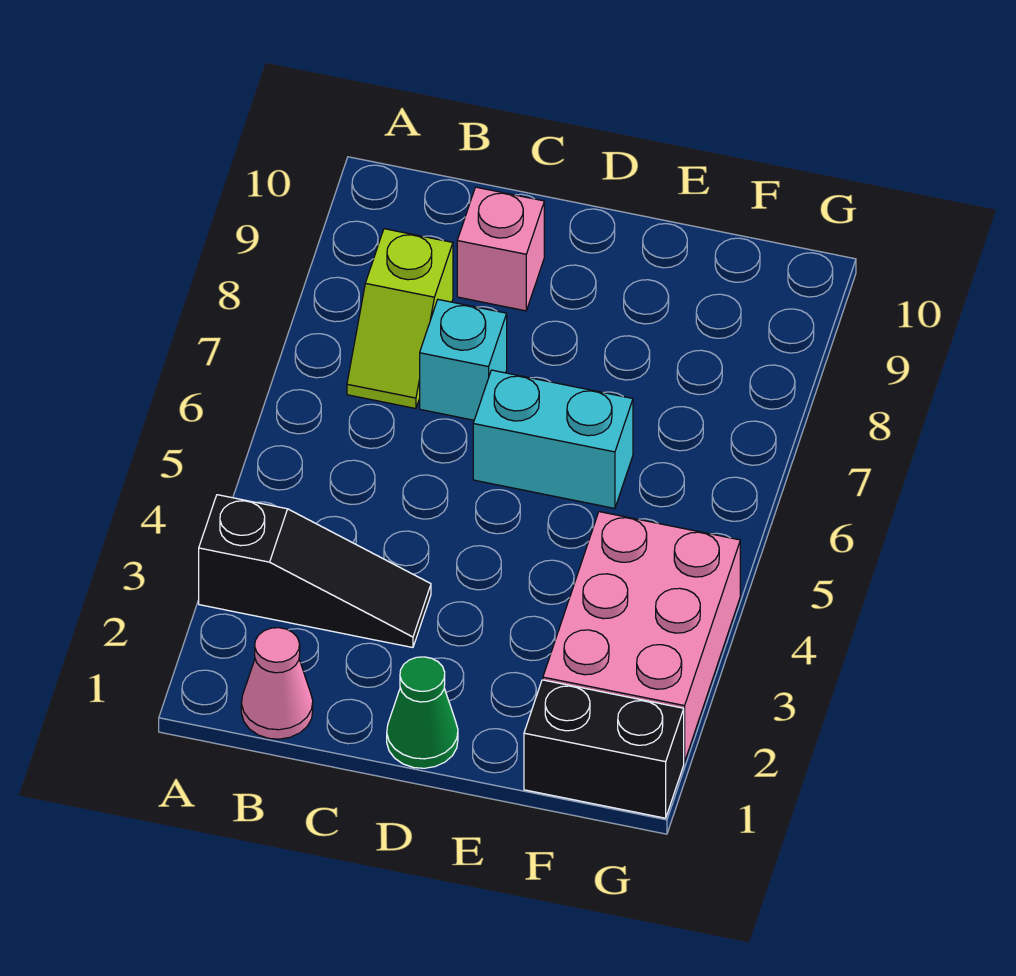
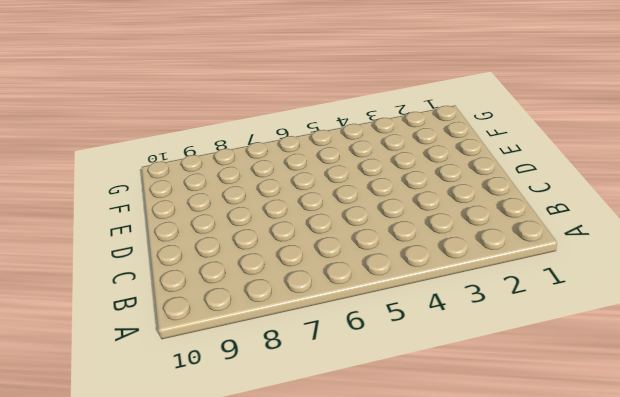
none -> black slope A3:C3 level 1 top A
none -> pink cone B1 level 1

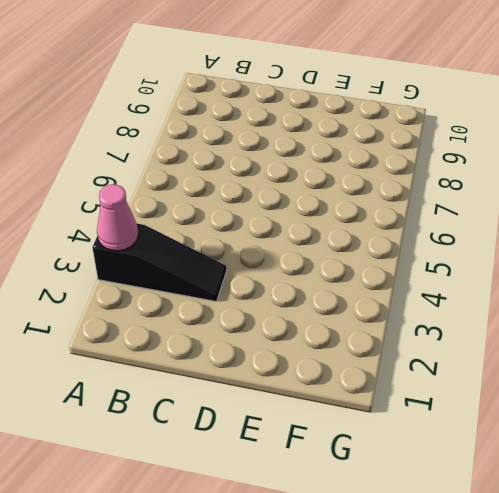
pink cone A3 level 2 -> pink cone B1 level 1
none -> lime slope B7:B8 level 1 top 8
none -> cyan brick C7 level 1

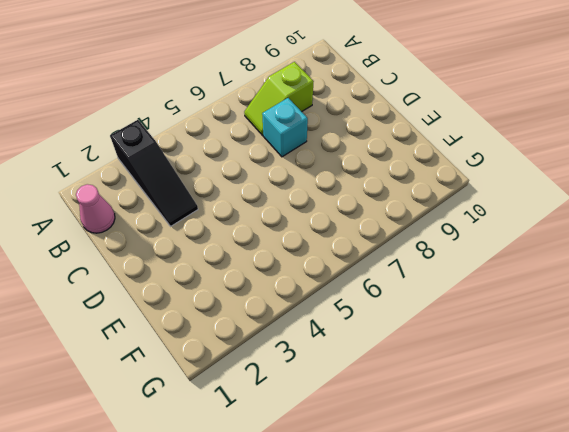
none -> pink brick C9 level 1
none -> green cone D1 level 1

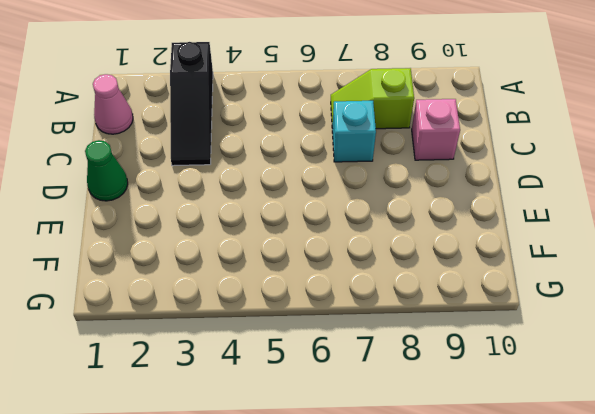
none -> cyan brick D6:E6 level 1
none -> black brick F1:G1 level 1

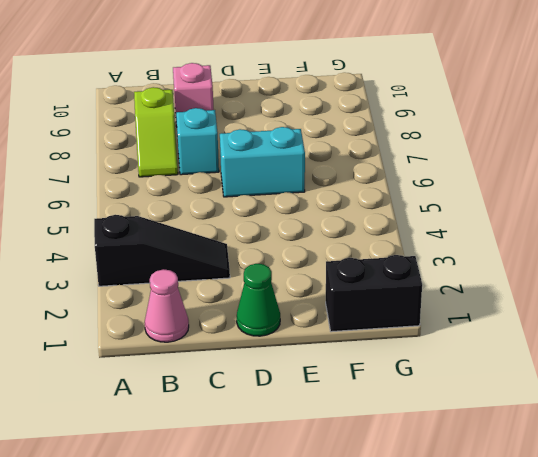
none -> pink brick F2:G4 level 1

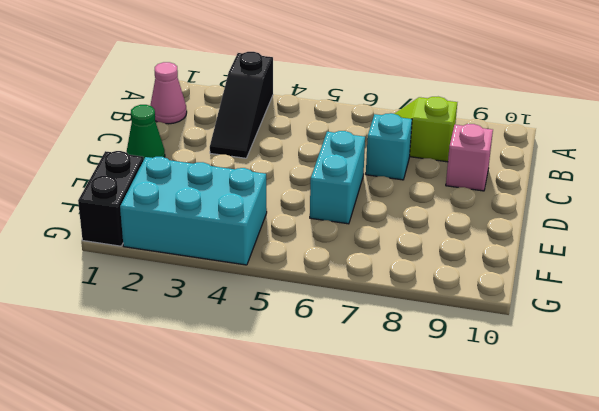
cyan brick F2:G4 level 1 -> pink brick F2:G4 level 1

